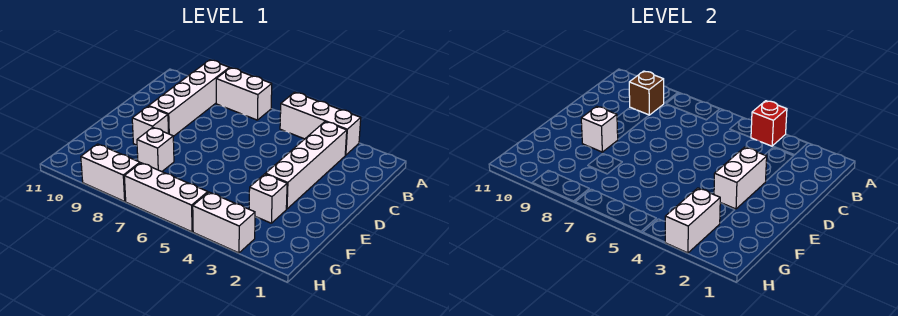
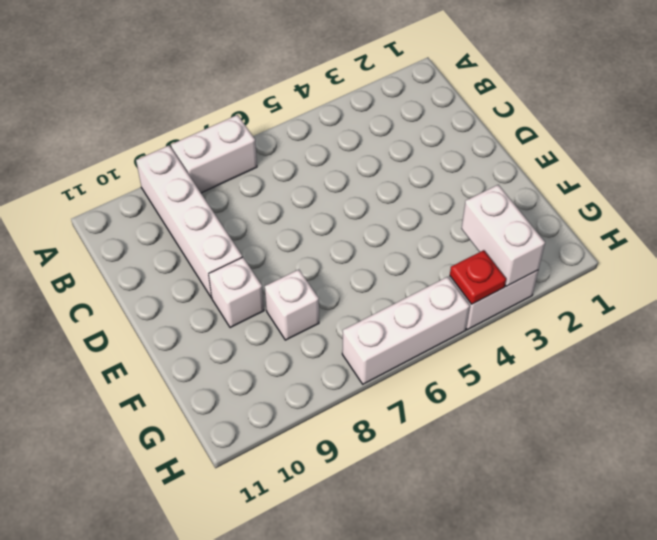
red plate H4 level 2 -> none
none -> white brick A3:A5 level 1
none -> white brick B3:E3 level 1
none -> white brick F3 level 1

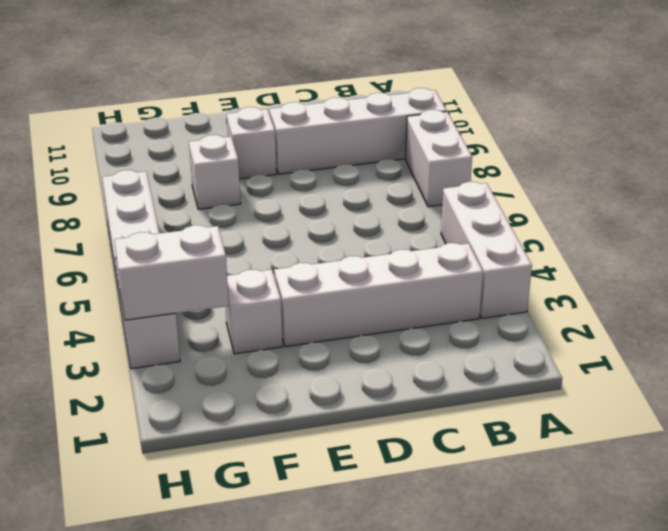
none -> white brick H8:H9 level 1
none -> red brick A4 level 2
none -> brown brick B9 level 2

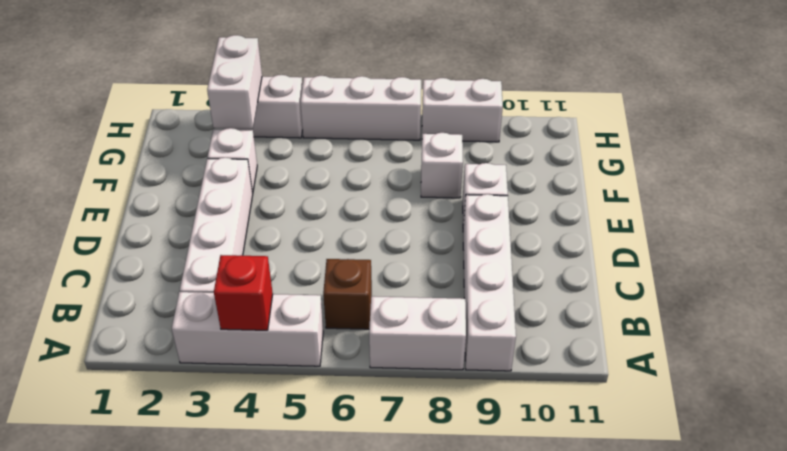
brown brick B6 level 1 -> brown brick B9 level 2
none -> white brick D3:E3 level 2
none -> white brick E9 level 2

